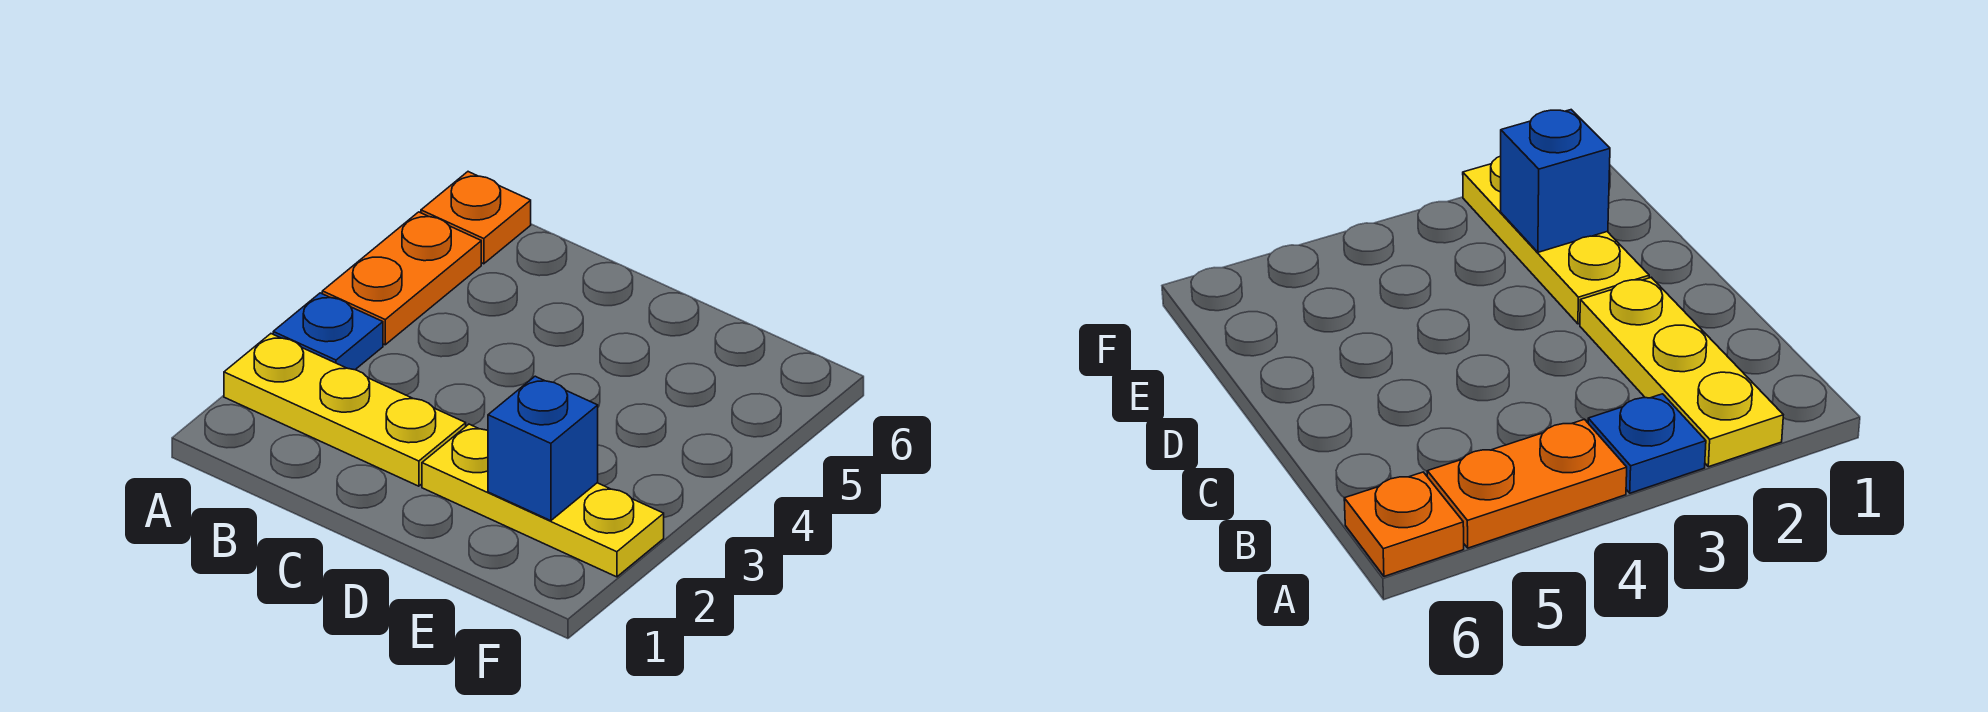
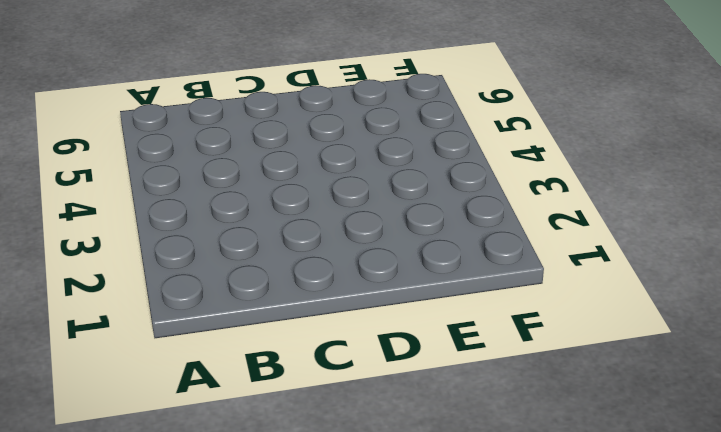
none -> yellow plate A2:C2 level 1
none -> blue plate A3 level 1

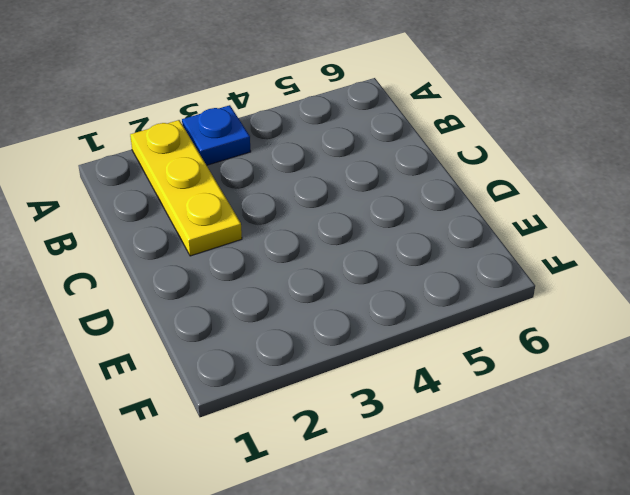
none -> orange plate A4:A5 level 1
none -> orange plate A6 level 1

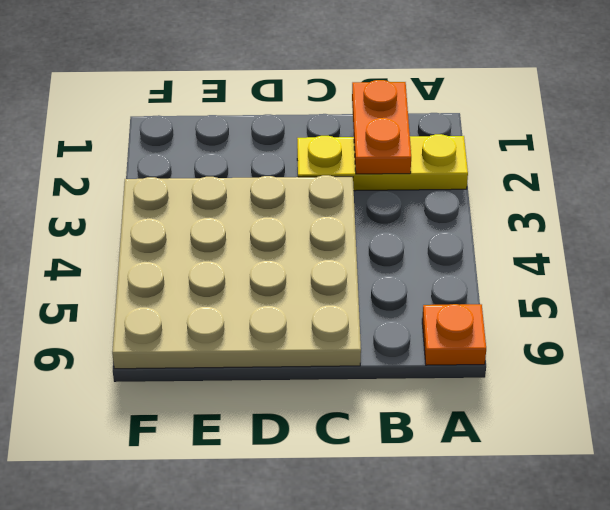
orange plate B1:B2 level 2 -> orange plate A4:A5 level 1
tan plate C3:F6 level 1 -> none
none -> blue plate A3 level 1
none -> yellow plate D2:F2 level 1

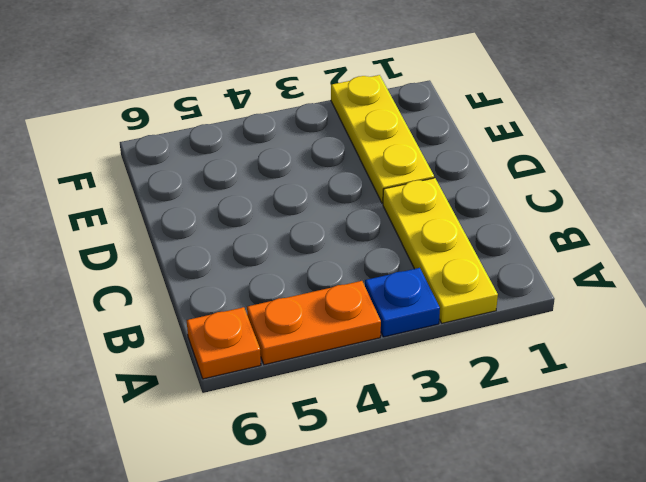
none -> blue brick E2 level 2

